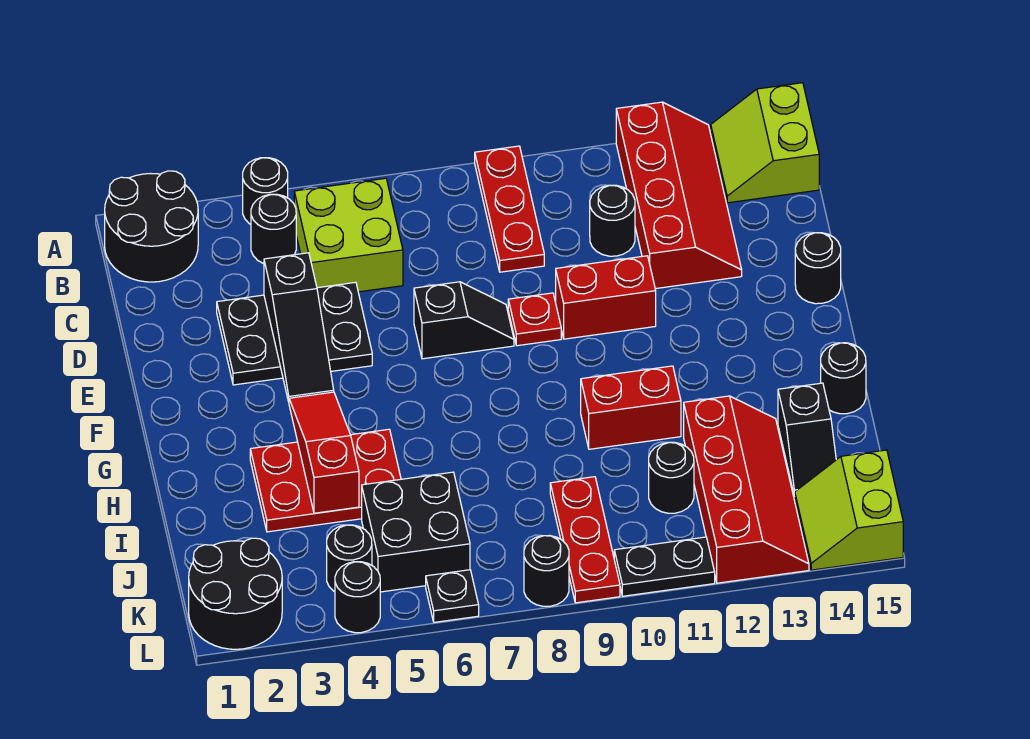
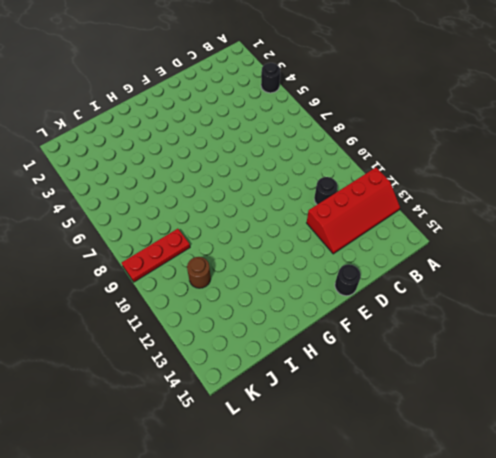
brown round brick J11 level 1 -> black round brick J11 level 1
none -> black round brick A1:B2 level 1
none -> red plate A9:C9 level 1
none -> lime slope A14:B15 level 1 top 15
none -> black round brick B4 level 1

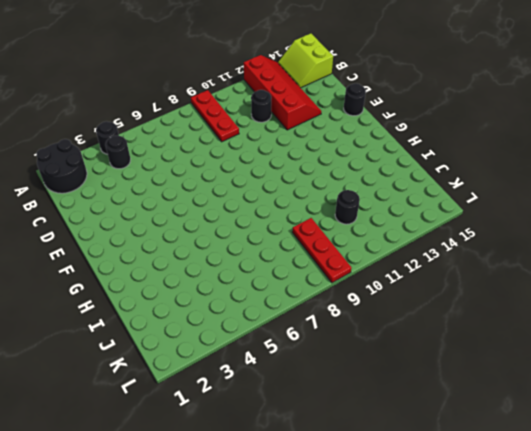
none -> lime brick B5:C6 level 1
none -> black plate D3:E5 level 1
none -> black slope E7:E8 level 1 top 7
none -> red plate E9 level 1

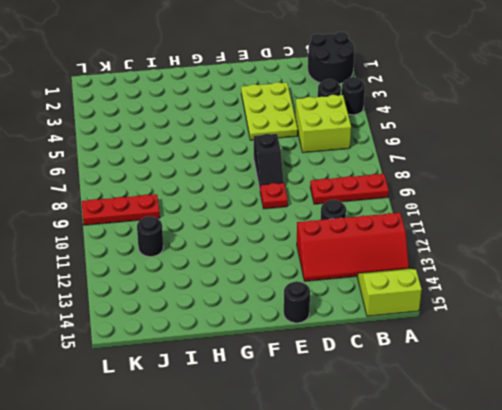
lime plate D3:E5 level 1 -> black plate D3:E5 level 1
none -> red brick E10:E11 level 1
none -> red plate H3:I5 level 1
none -> red brick H10:H11 level 1
none -> black round brick H15 level 1

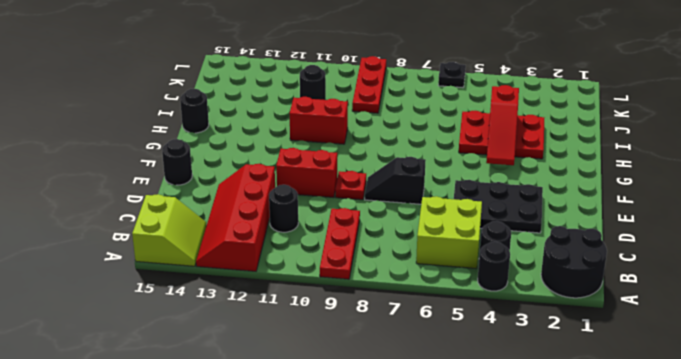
none -> red slope I12:L13 level 1 top 12
none -> black slope I14:J14 level 1 top I
none -> black brick J5:K6 level 1
none -> black round brick K1:L2 level 1

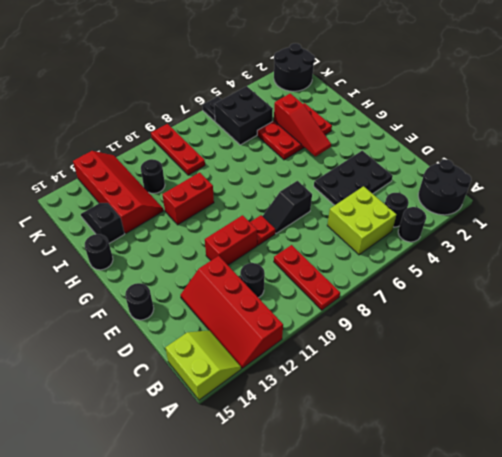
red slope I12:L13 level 1 top 13 -> red slope I12:L13 level 1 top 12
none -> black round brick K4 level 1
none -> lime slope K14:L15 level 1 top 15
none -> black round brick L4 level 1
none -> black round brick L8 level 1

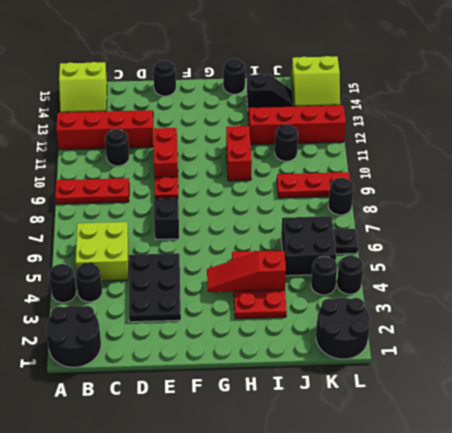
none -> black plate L10:L11 level 1
none -> black slope D4:F4 level 2 top D

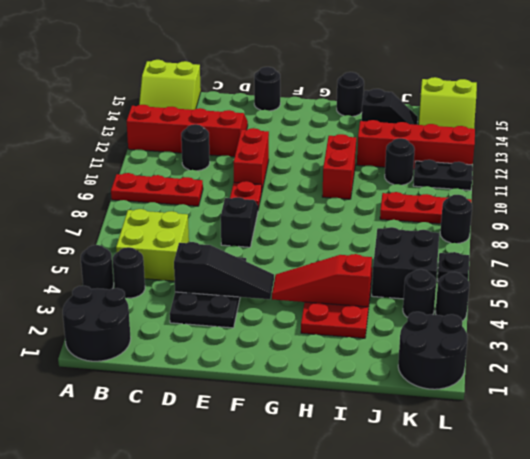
black plate K11:L11 level 1 -> black plate L10:L11 level 1

